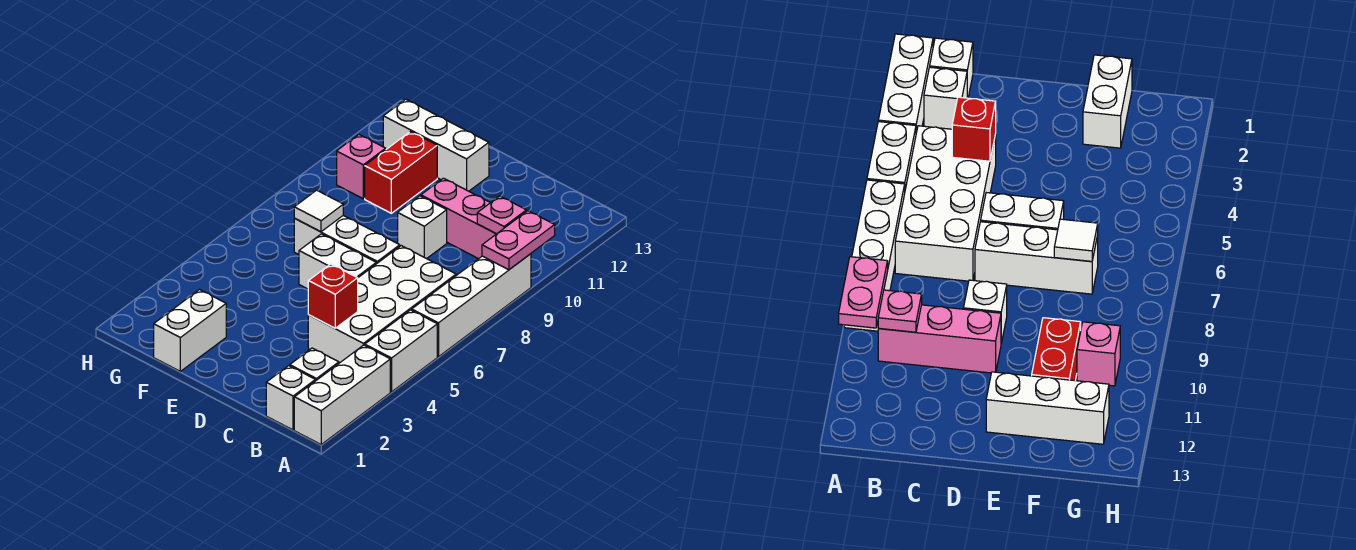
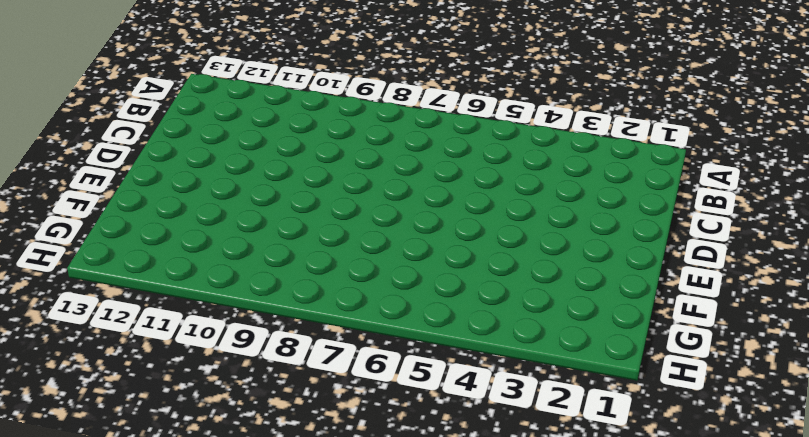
none -> white brick A1:A3 level 1
none -> white brick A4:A5 level 1
none -> white brick A6:A9 level 1

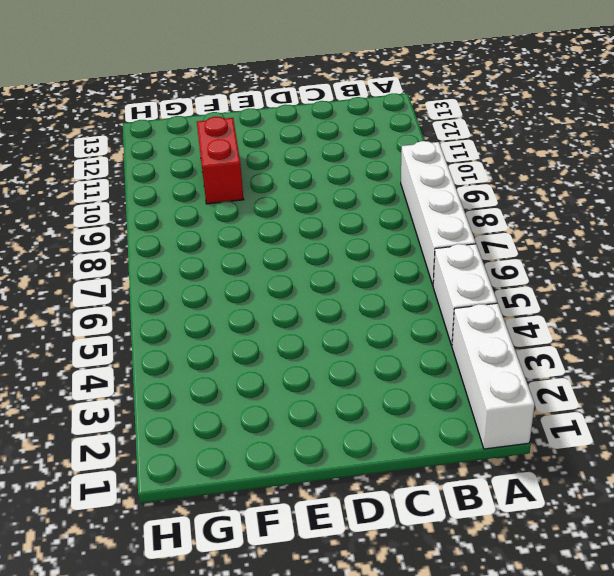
none -> white brick B1 level 1
none -> white brick B2 level 1
none -> white brick B4:C7 level 1

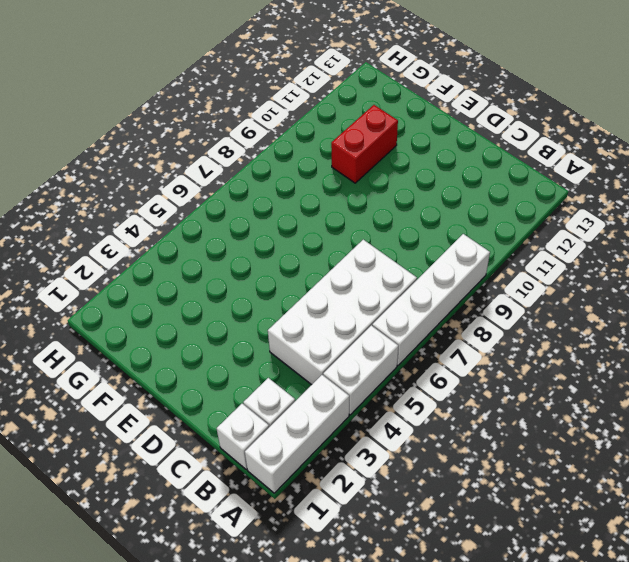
none -> pink brick B10:D10 level 1
none -> white brick D6:E6 level 1
none -> white brick D7:F7 level 1

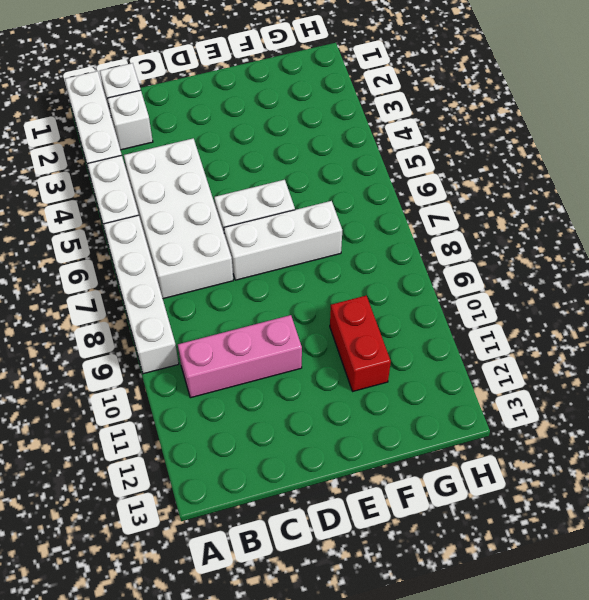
none -> white brick D9 level 1
none -> white brick E12:G12 level 1
none -> white brick F1:F2 level 1

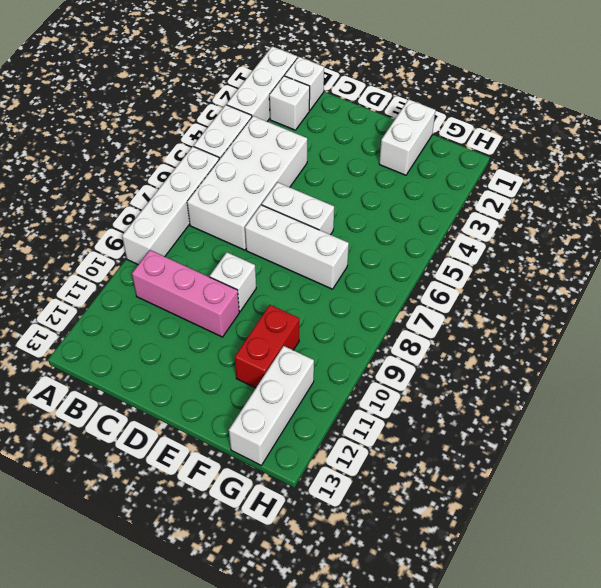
white brick G11:G13 level 1 -> white brick E12:G12 level 1
none -> pink brick G10 level 1
none -> pink plate A9:A10 level 2
none -> pink plate B10 level 2

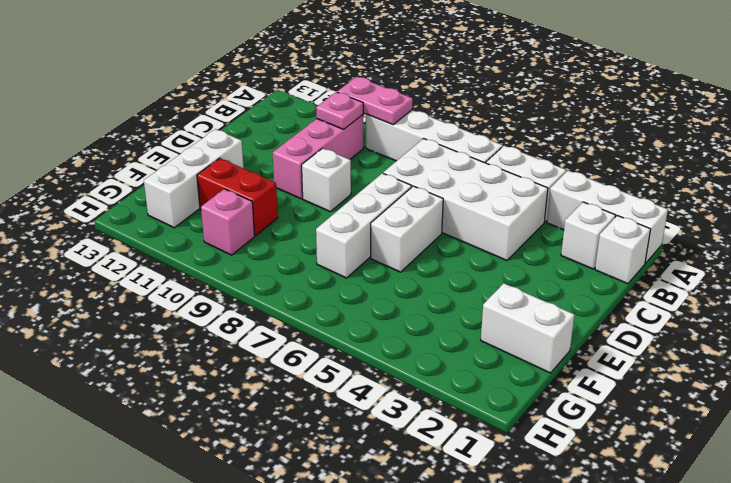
none -> red brick C4 level 2
none -> white tile F7 level 2

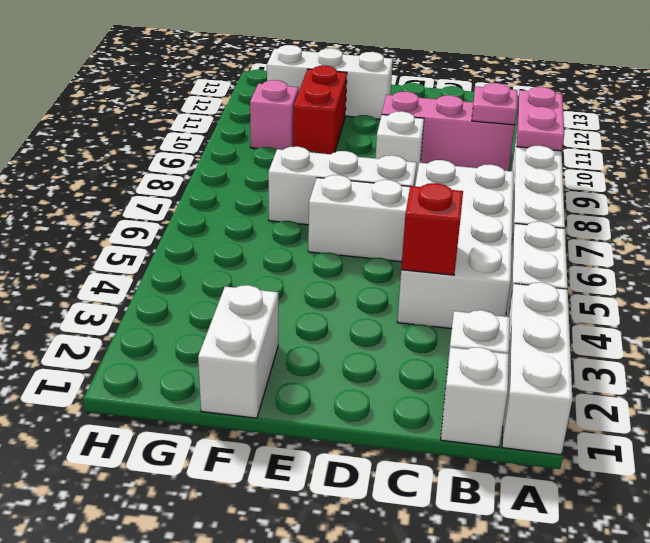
none -> white tile F7 level 2

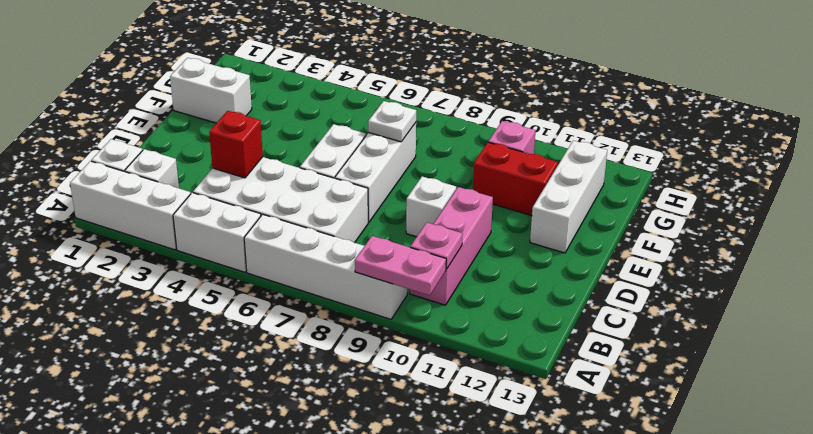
white plate F7 level 2 -> white tile F7 level 2

